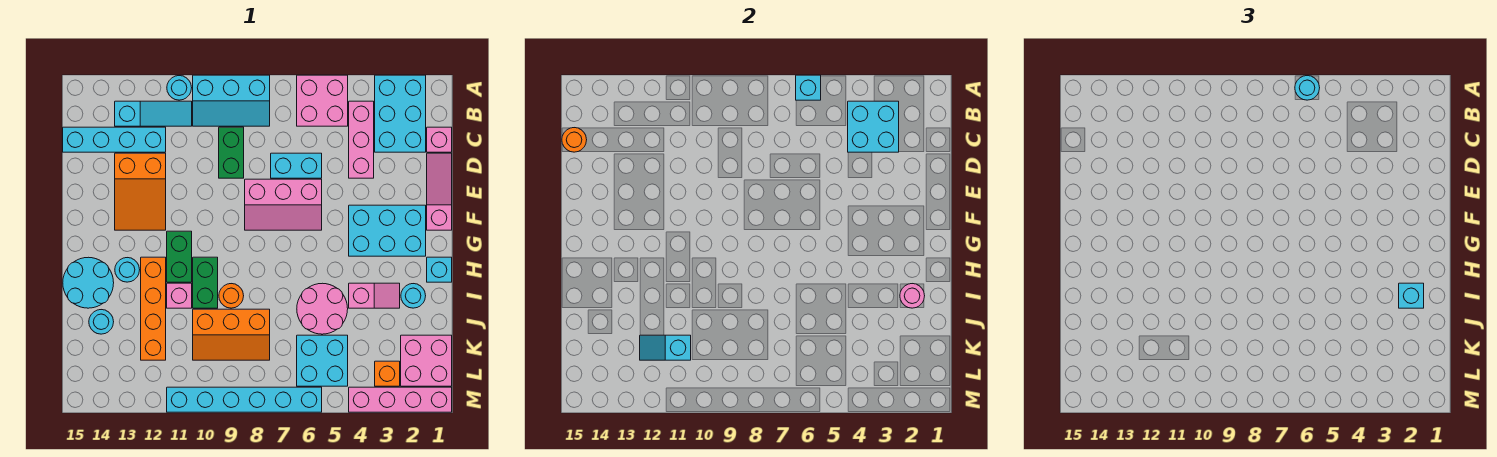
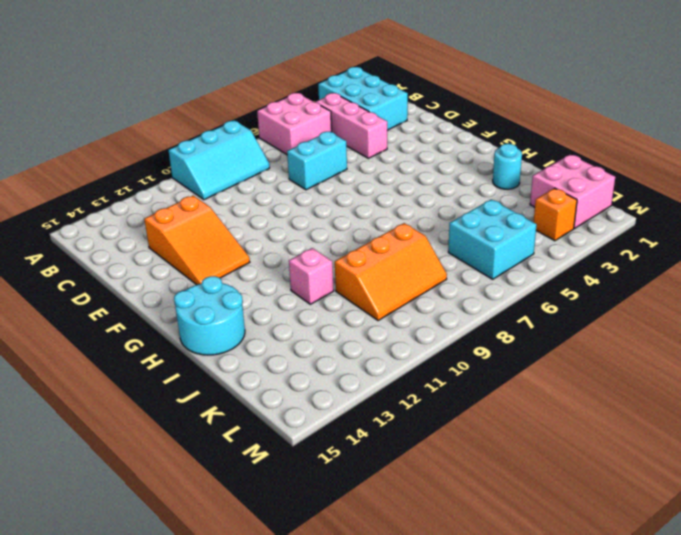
none -> cyan round brick A11 level 1
none -> cyan slope B11:B13 level 1 top 13
none -> pink brick C1 level 1
none -> green brick C9:D9 level 1

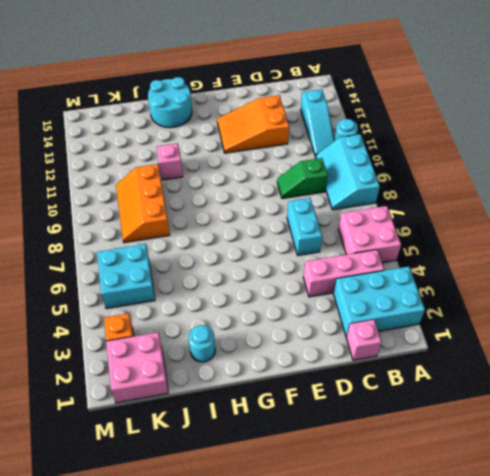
green slope C9:D9 level 1 top C -> green brick C9:D9 level 1
none -> cyan brick C12:C15 level 1
none -> pink slope D1:F1 level 1 top F
none -> pink slope E6:F8 level 1 top E
none -> cyan brick F2:G4 level 1

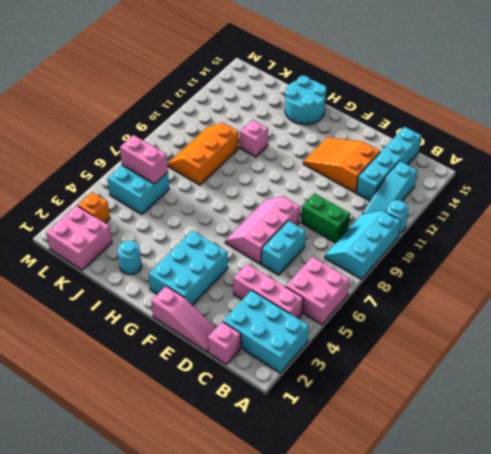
pink brick K6:L6 level 2 -> none
none -> green brick G11:H11 level 1
none -> cyan brick H1 level 1
none -> green brick H10:I10 level 1
none -> orange brick H12:K12 level 1

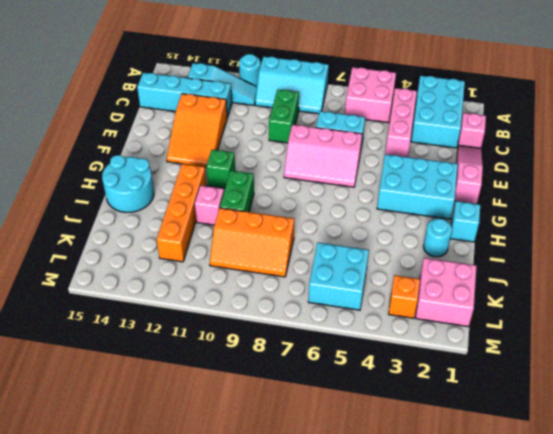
green brick G11 level 1 -> green brick G11:H11 level 1
none -> cyan round brick H13 level 1
none -> pink slope I3:I4 level 1 top 4
none -> pink round brick I5:J6 level 1
none -> orange round brick I9 level 1

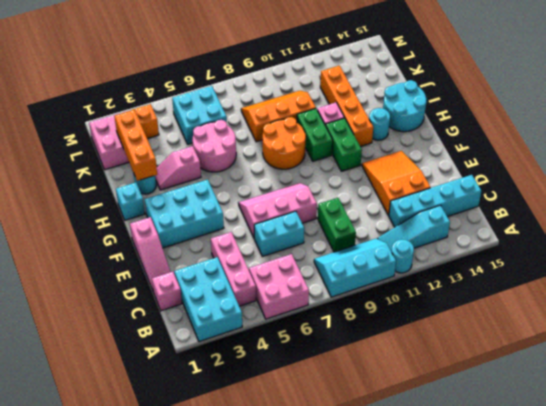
orange round brick H8:I9 level 1 -> orange round brick I9 level 1
orange brick I2:K2 level 2 -> pink round brick I2 level 2
none -> cyan round brick J14 level 1
none -> pink brick M1:M4 level 1
none -> cyan brick M6:M11 level 1
none -> cyan brick A6 level 2

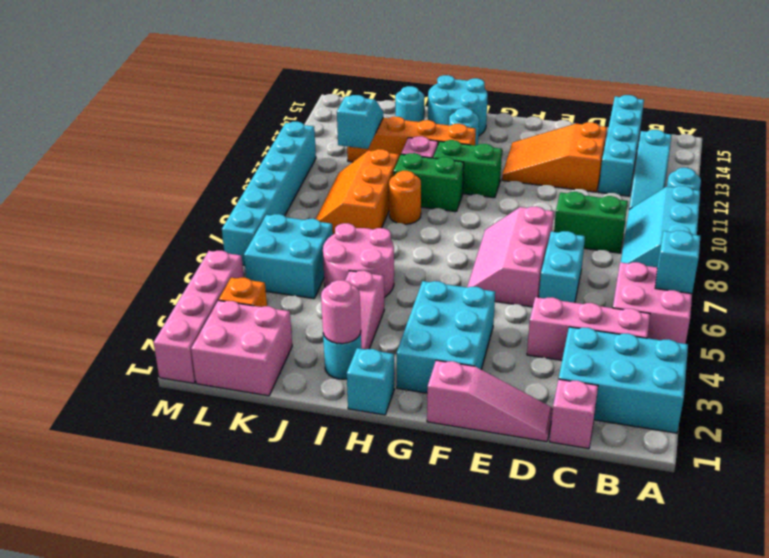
none -> cyan brick B3:C4 level 2
none -> orange round brick C15 level 2
none -> cyan round brick A6 level 3
none -> cyan brick I2 level 3

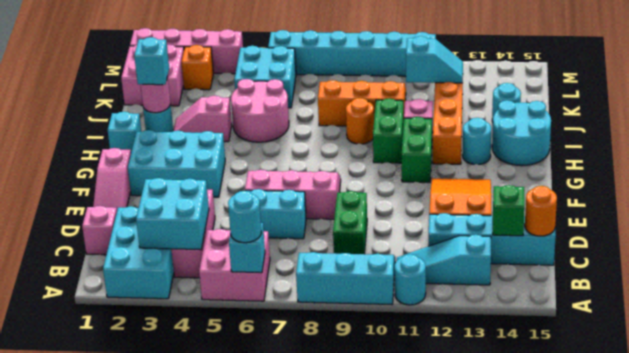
green brick C14 level 2 -> none

